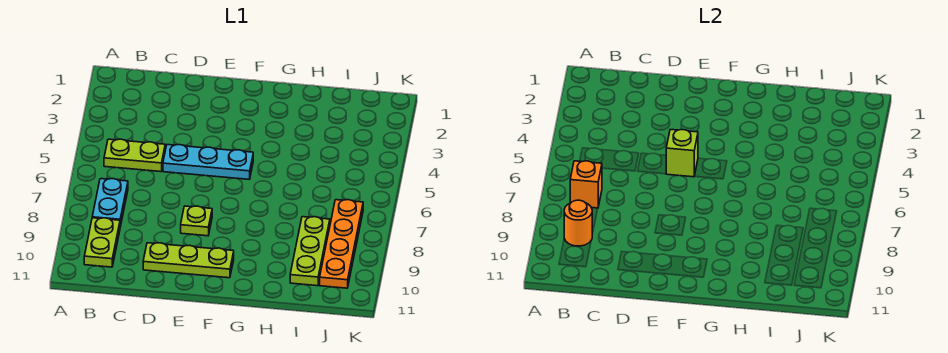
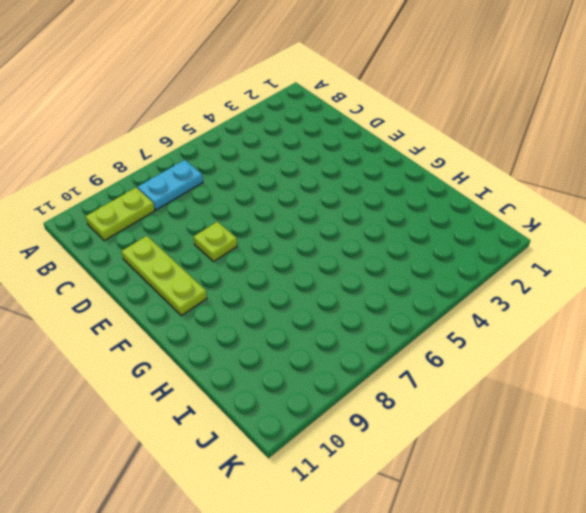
none -> lime plate B5:C5 level 1
none -> cyan plate D5:F5 level 1

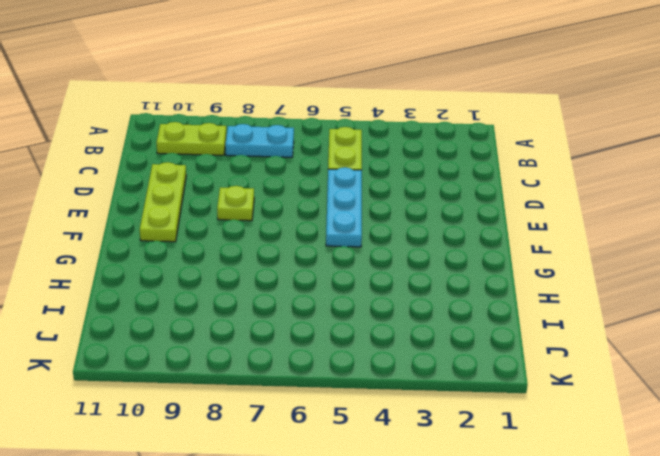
none -> lime plate I8:I10 level 1
none -> orange plate J7:J10 level 1

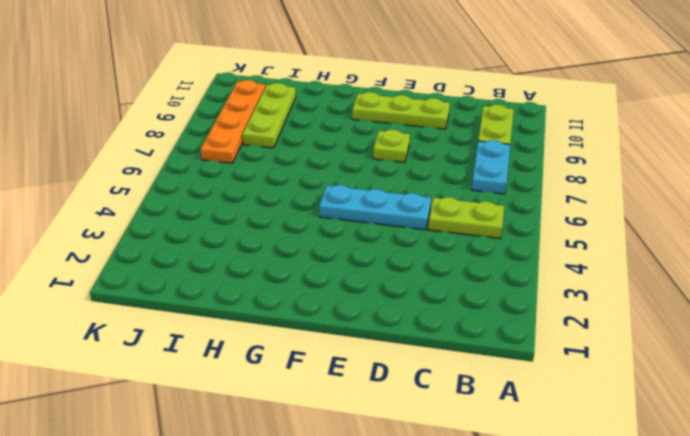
none -> orange brick B7 level 2
none -> orange round brick B9 level 2

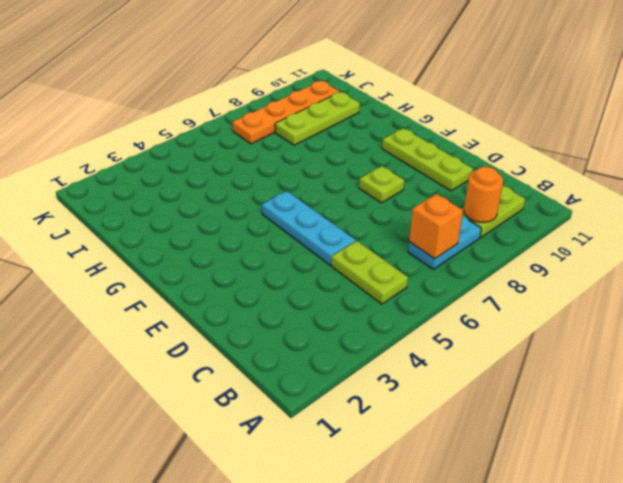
none -> lime brick E5 level 2

